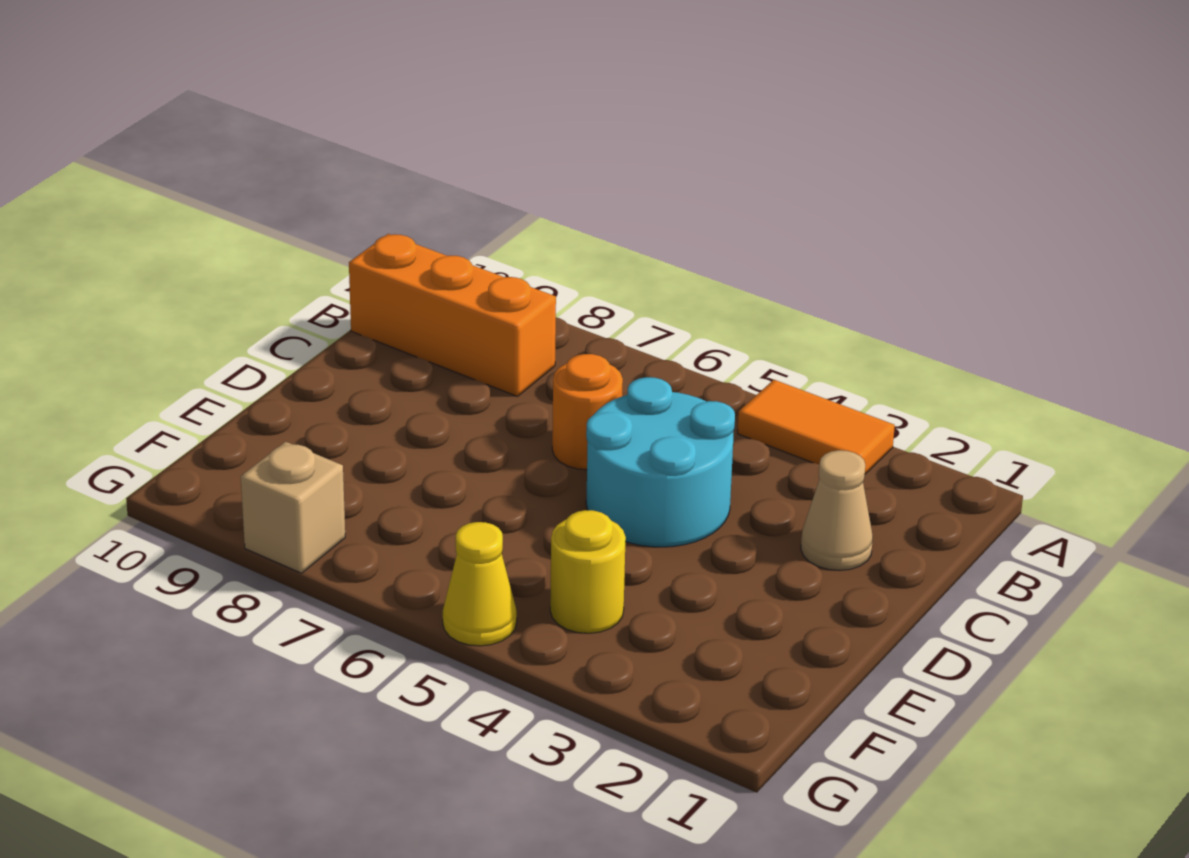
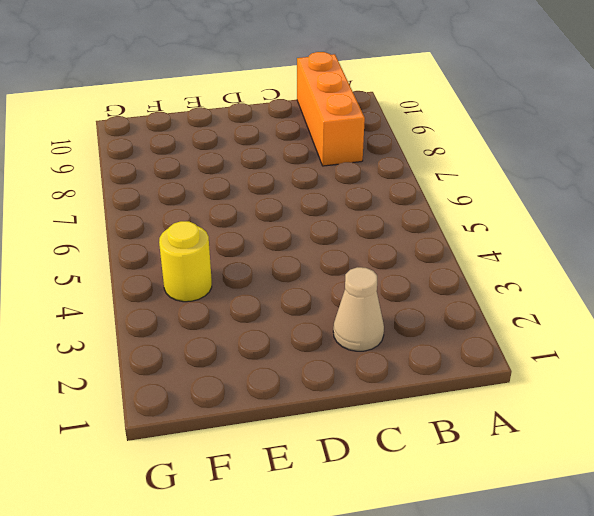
none -> orange tile A3:A4 level 1
none -> cyan round brick C4:D5 level 1

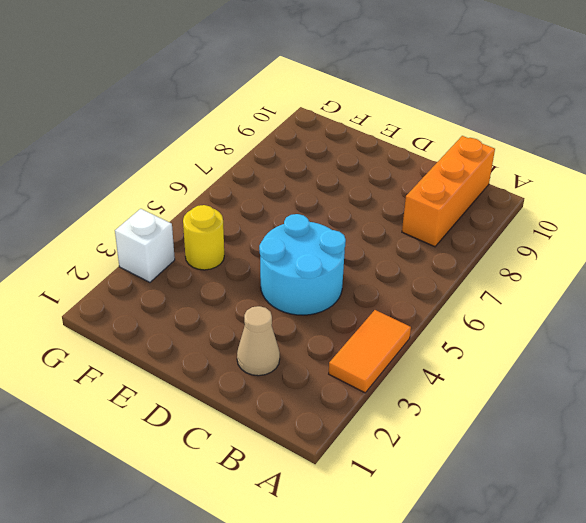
white brick G3 level 1 -> none
none -> orange round brick C6 level 1
none -> yellow cone G5 level 1

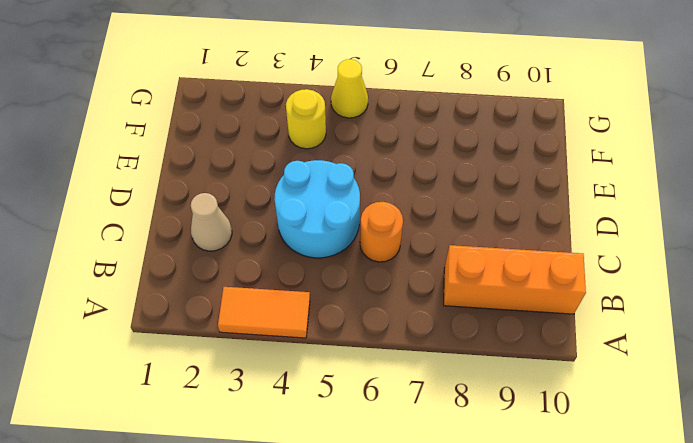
none -> tan brick G8 level 1

